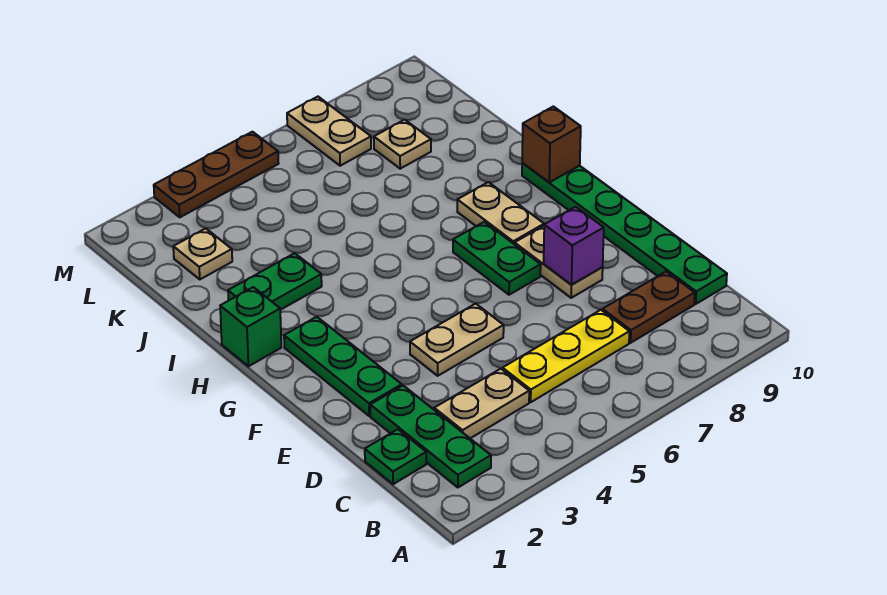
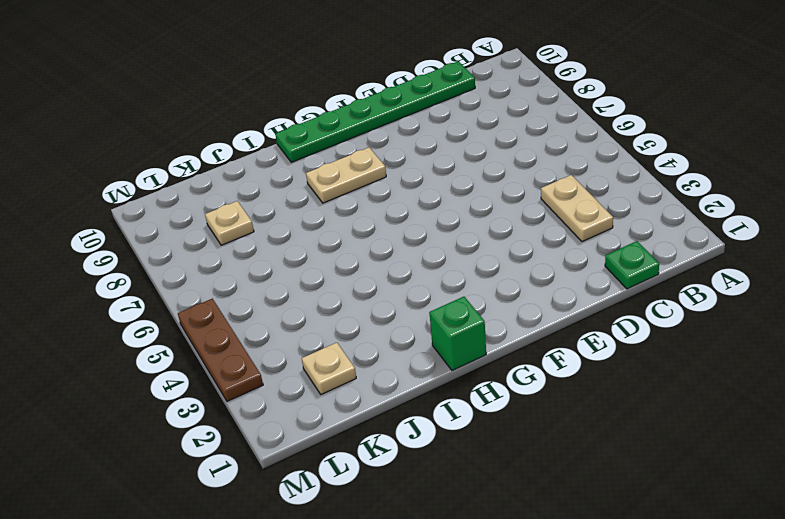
none -> green plate B2:D2 level 1
none -> yellow plate C5:C7 level 1
none -> brown plate C8:C9 level 1

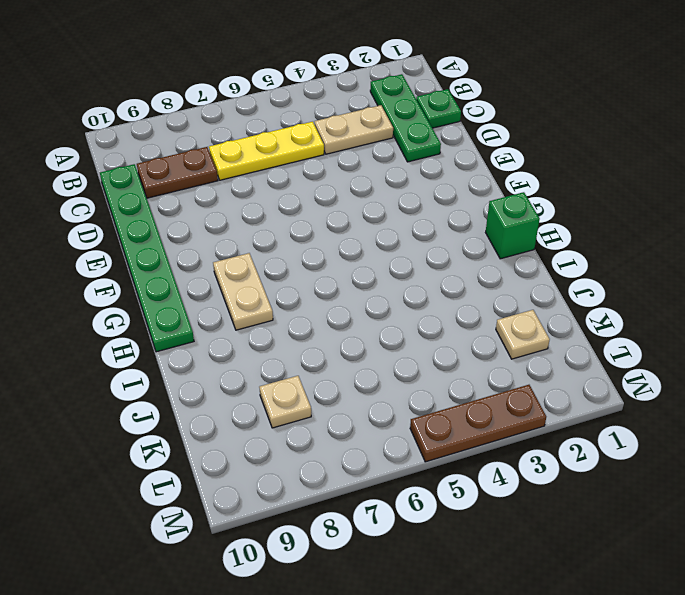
none -> green plate E2:G2 level 1
none -> tan plate E4:E5 level 1
none -> tan plate E8:F8 level 1

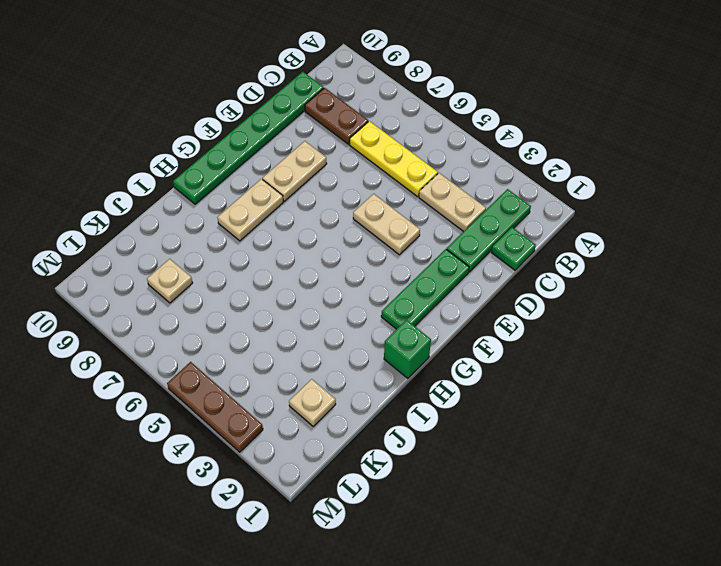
none -> green plate F7:G7 level 1
none -> green plate I2:I3 level 1
none -> tan plate L7:M7 level 1

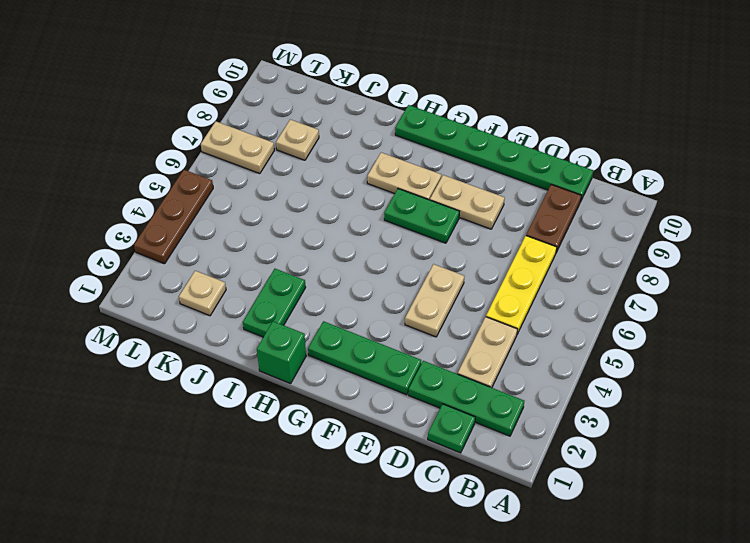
none -> purple brick E8 level 2
none -> brown brick H10 level 2

